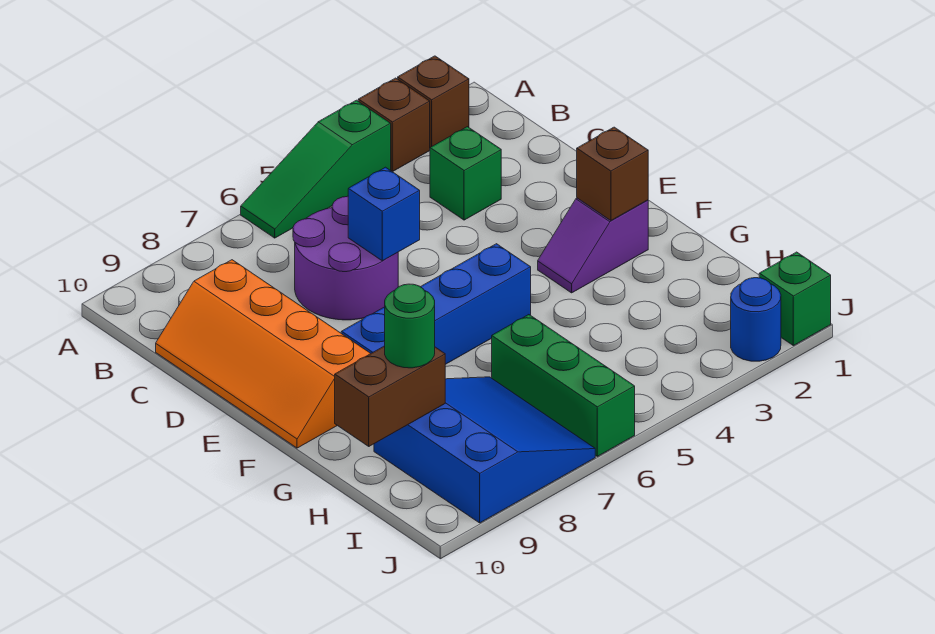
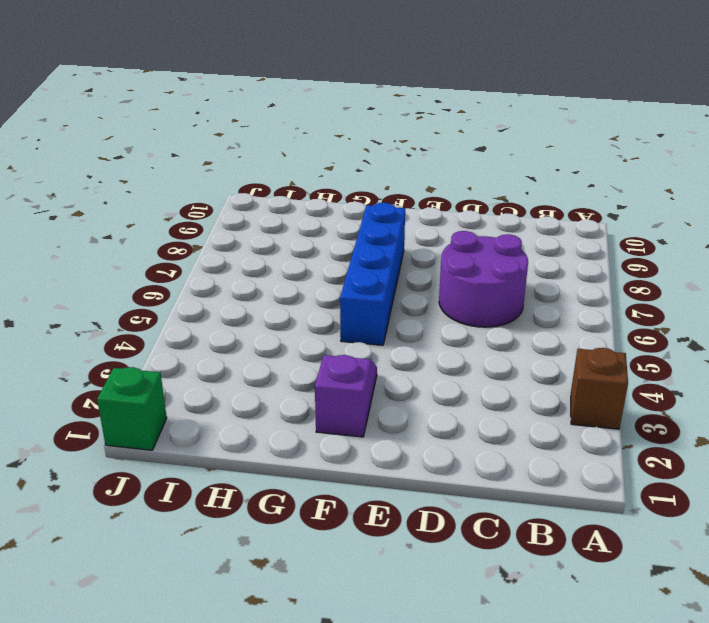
none -> brown brick A2 level 1
none -> green slope A4:A6 level 1 top 4
none -> green brick C3 level 1

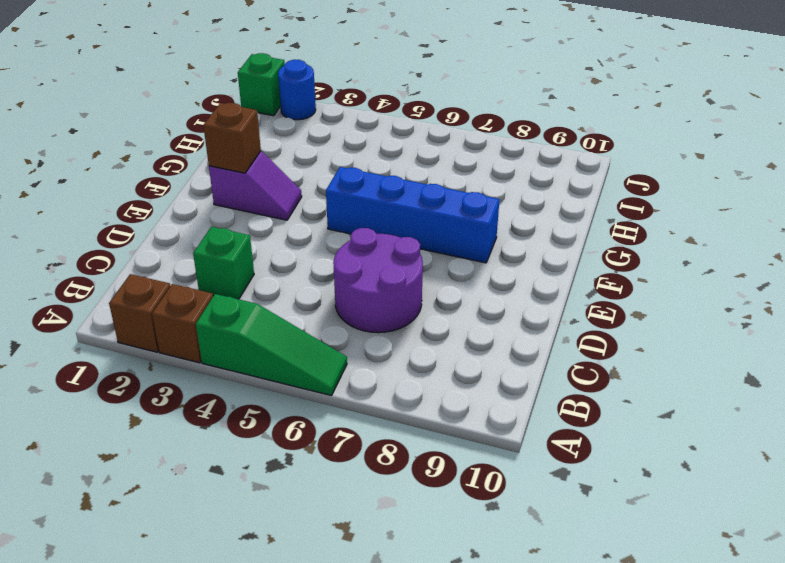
none -> orange slope C9:F10 level 1 top 9
none -> green brick H6:J6 level 1
none -> blue slope H7:J9 level 1 top 9

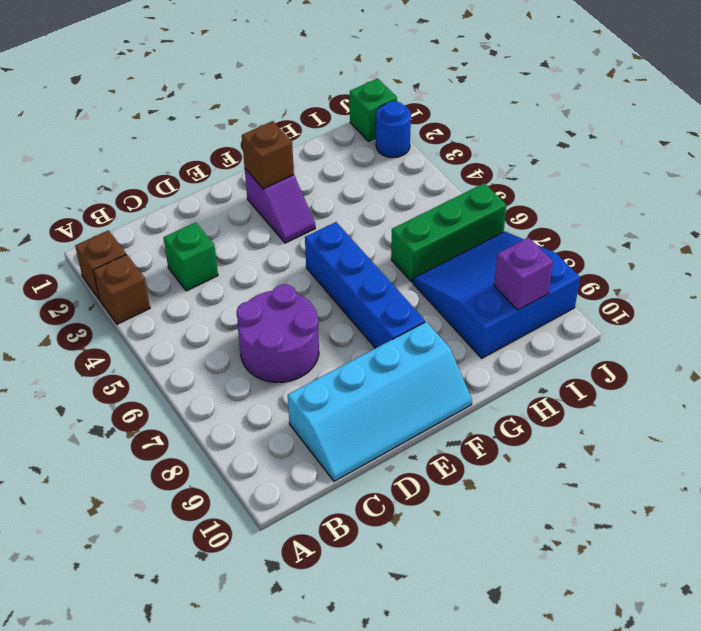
cyan slope C9:F10 level 1 top 9 -> orange slope C9:F10 level 1 top 9
purple brick I9 level 2 -> none
none -> green slope A4:A6 level 1 top 4
none -> blue brick D6 level 2
none -> brown brick H9:H10 level 2

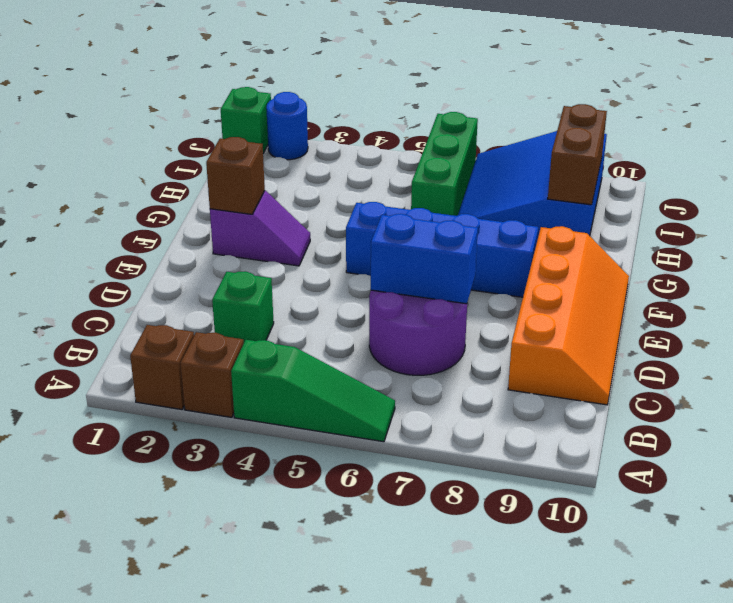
blue brick D6:D7 level 2 -> blue brick D6 level 2
brown brick H9:I9 level 2 -> brown brick H9:H10 level 2
none -> green round brick H9 level 3

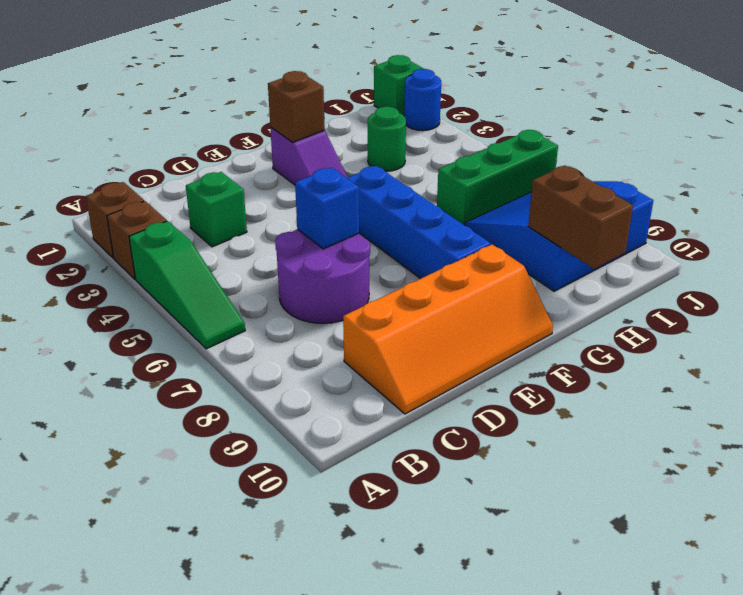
green round brick H3 level 1 -> green round brick H9 level 3

